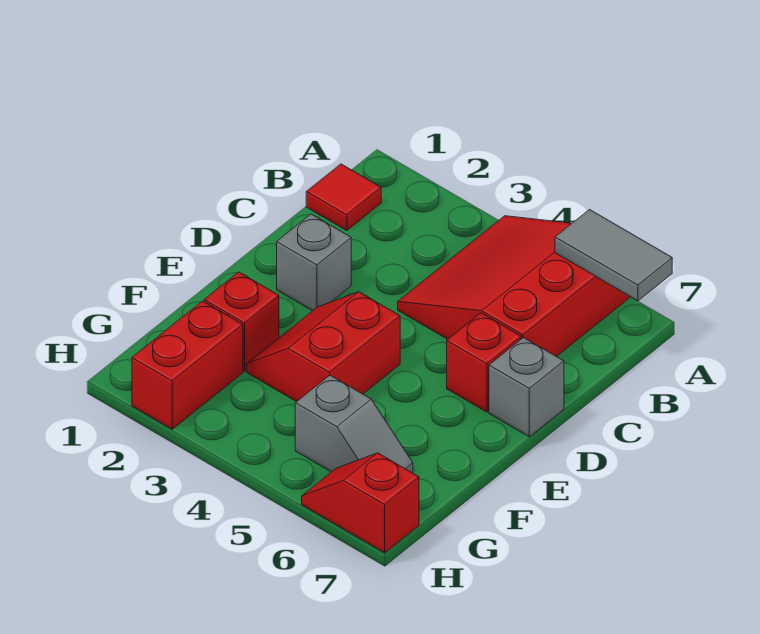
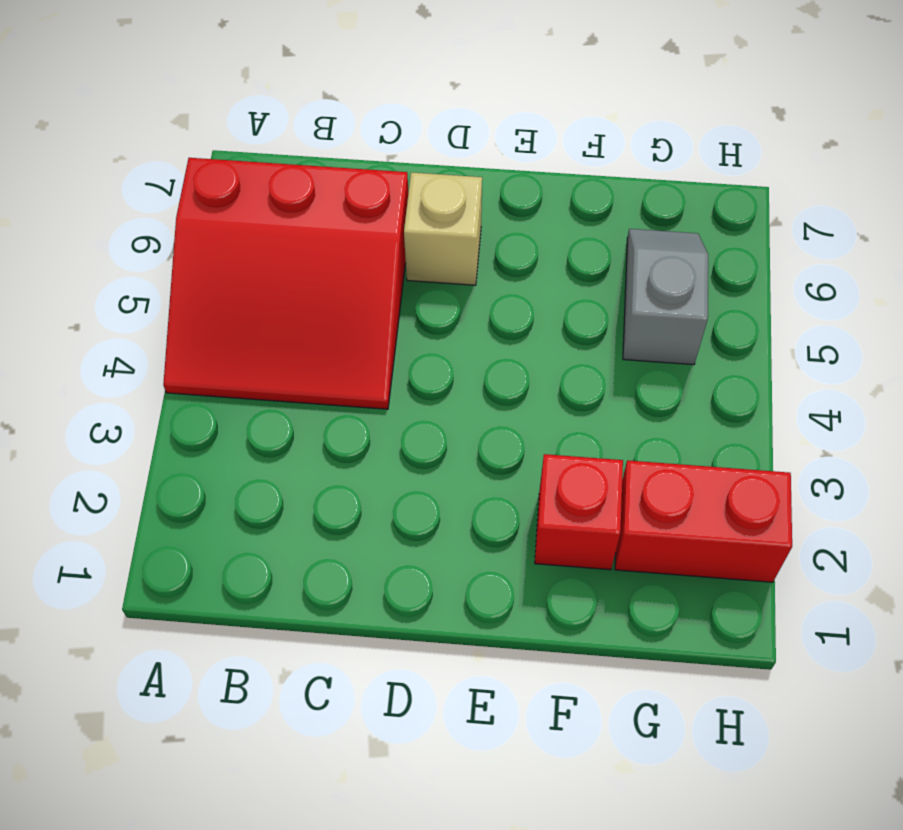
tan brick D6 level 1 -> red brick D6 level 1
none -> red tile B1 level 1
none -> grey brick D2 level 1

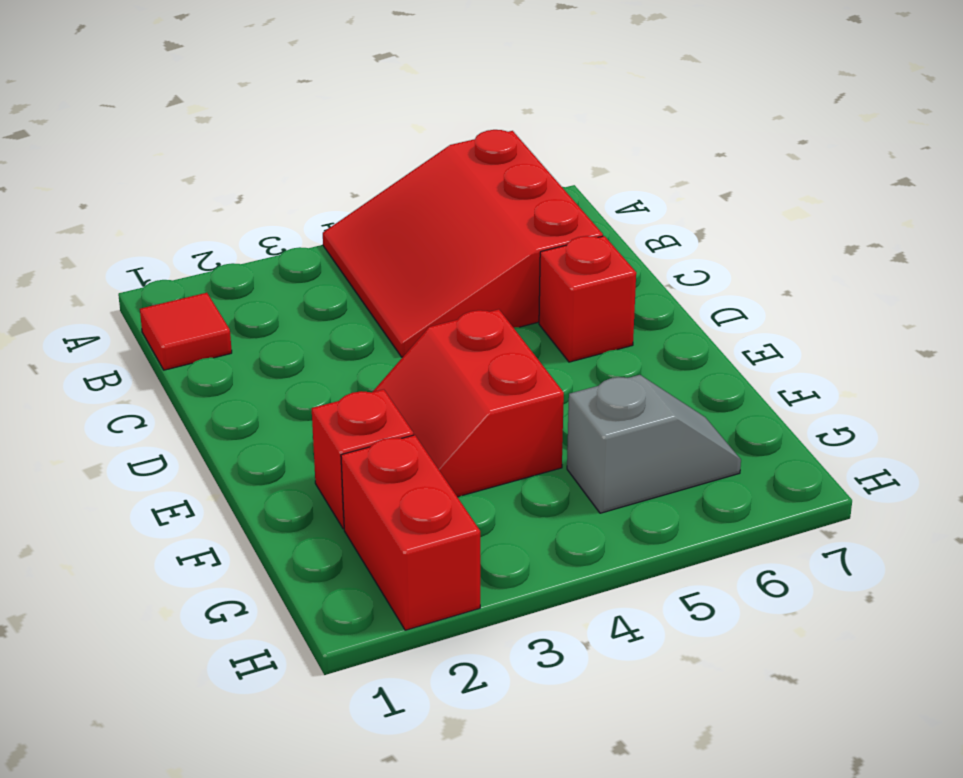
none -> grey brick D2 level 1
none -> grey brick D7 level 1

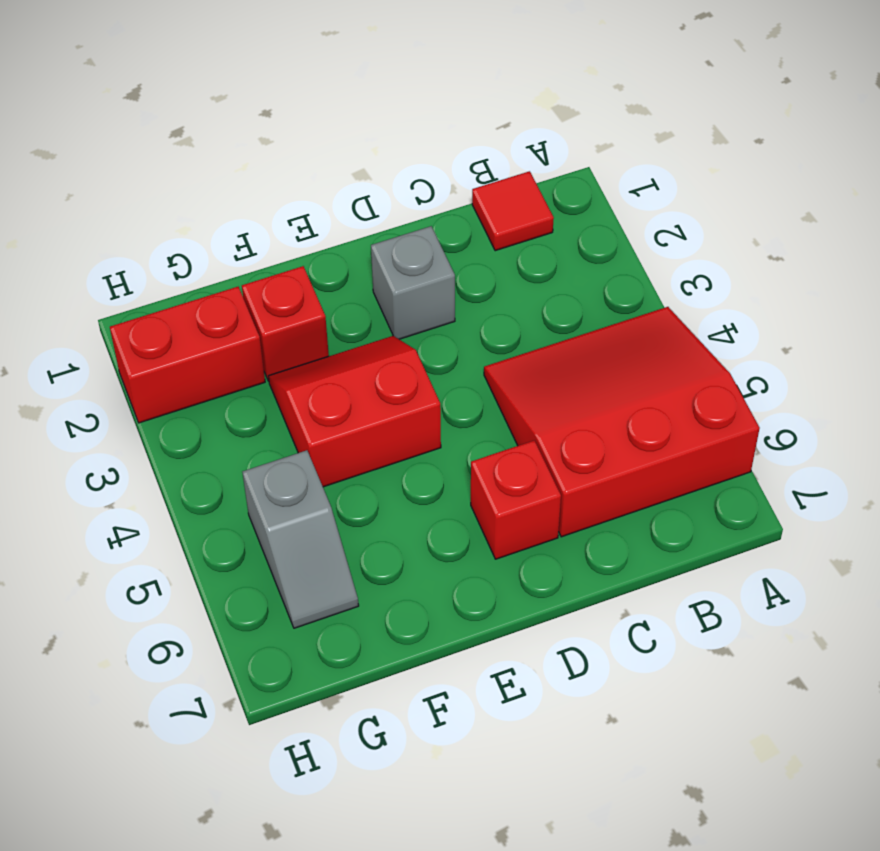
none -> grey brick D7 level 1
none -> red slope H6:H7 level 1 top 7

